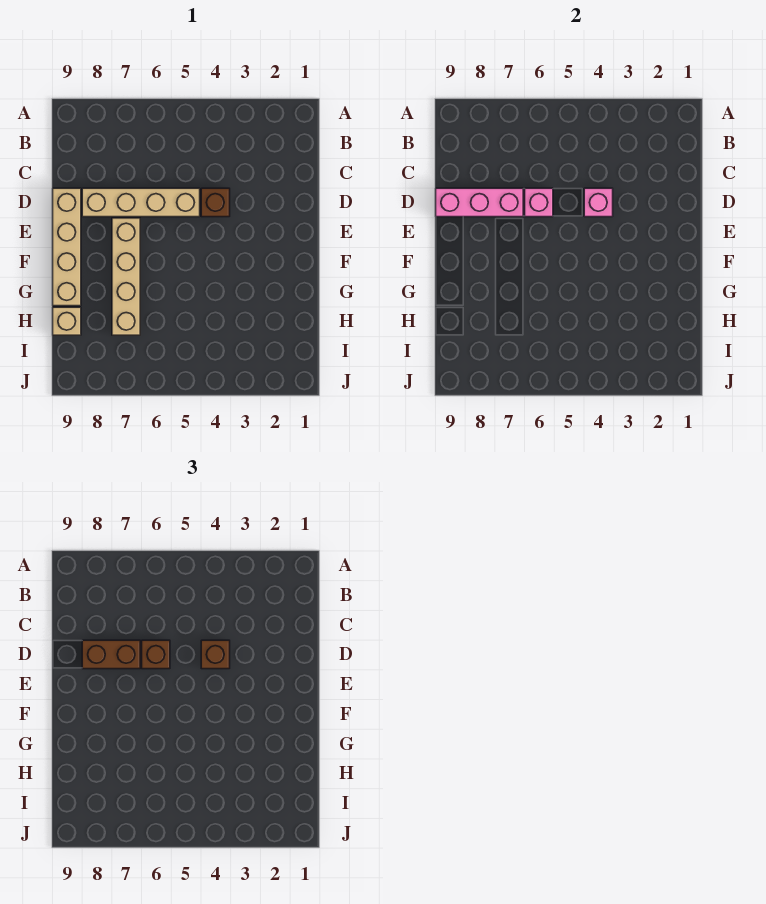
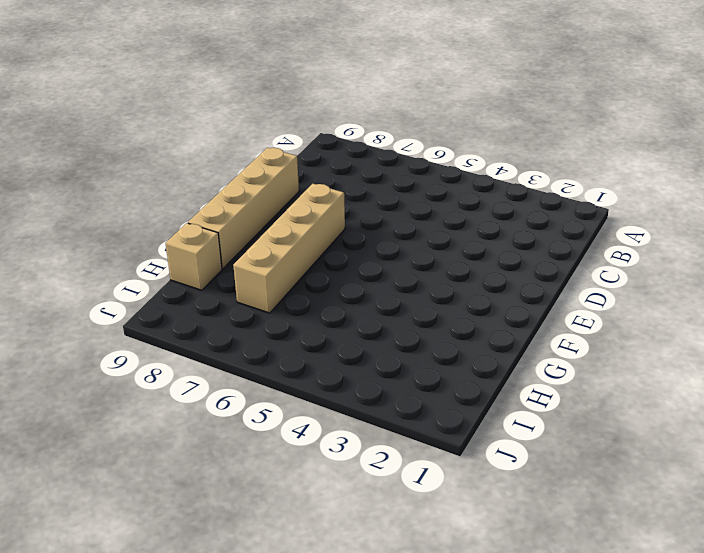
none -> brown brick D4 level 1
none -> tan brick D5:D8 level 1

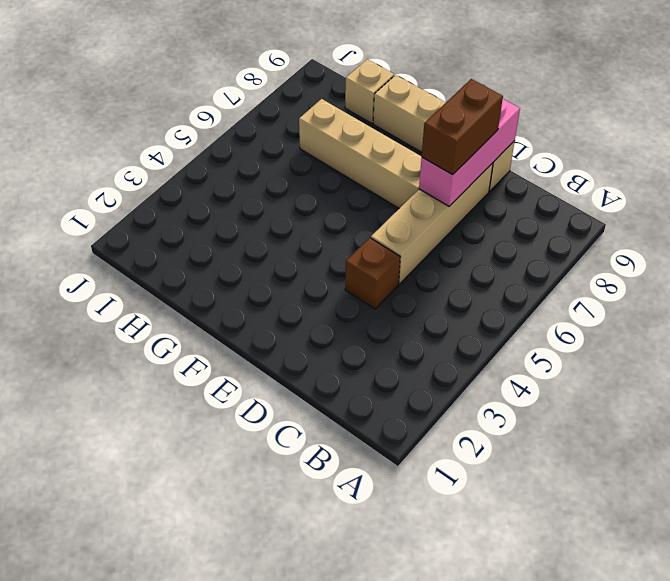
none -> pink brick D4 level 2
none -> pink brick D6 level 2

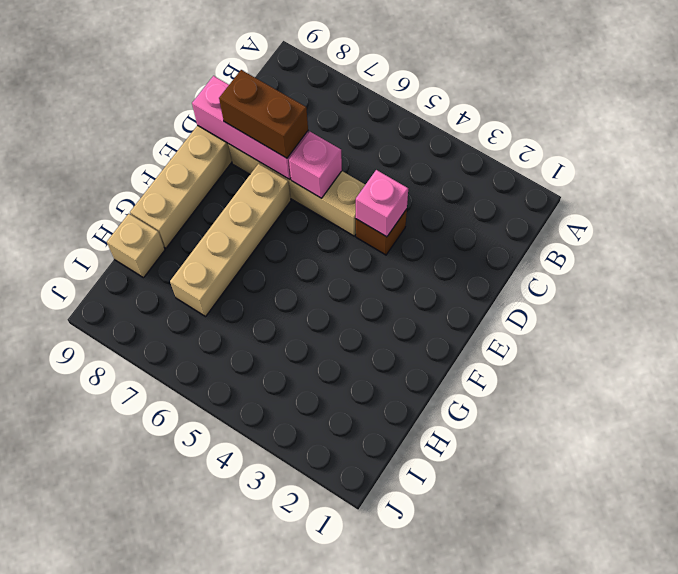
none -> brown brick D4 level 3
none -> brown brick D6 level 3

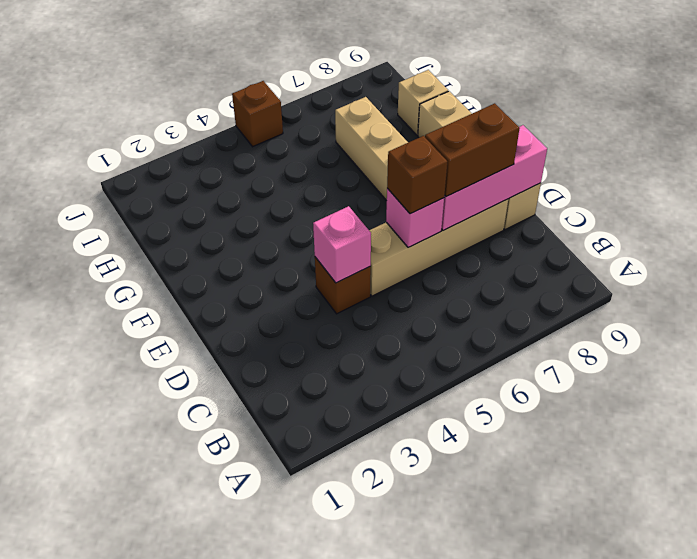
brown brick J5 level 1 -> brown brick D4 level 3

